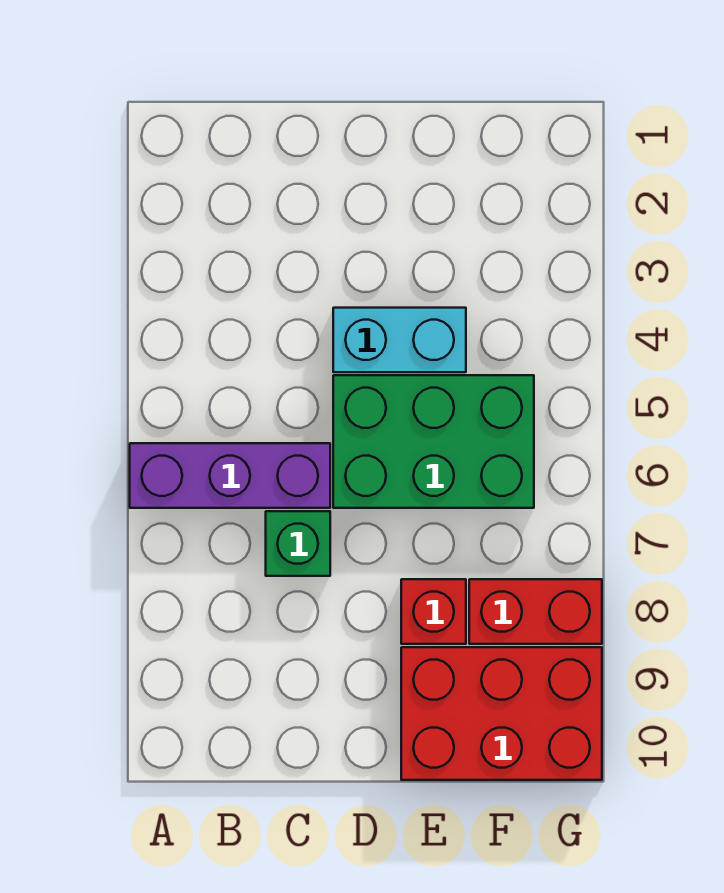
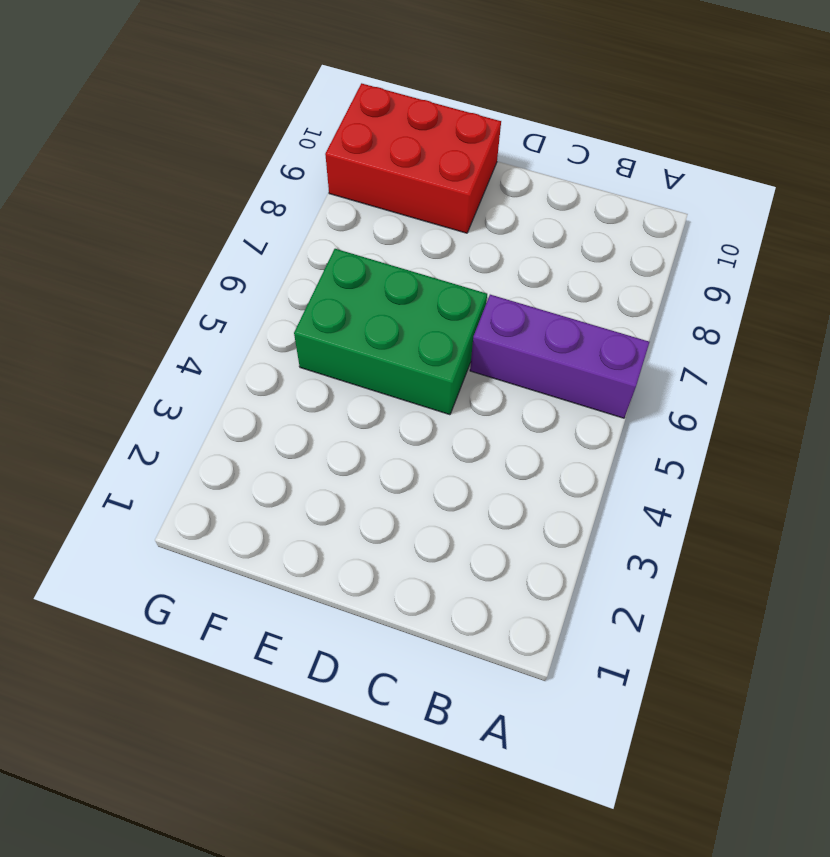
none -> green brick C7 level 1
none -> cyan brick D4:E4 level 1

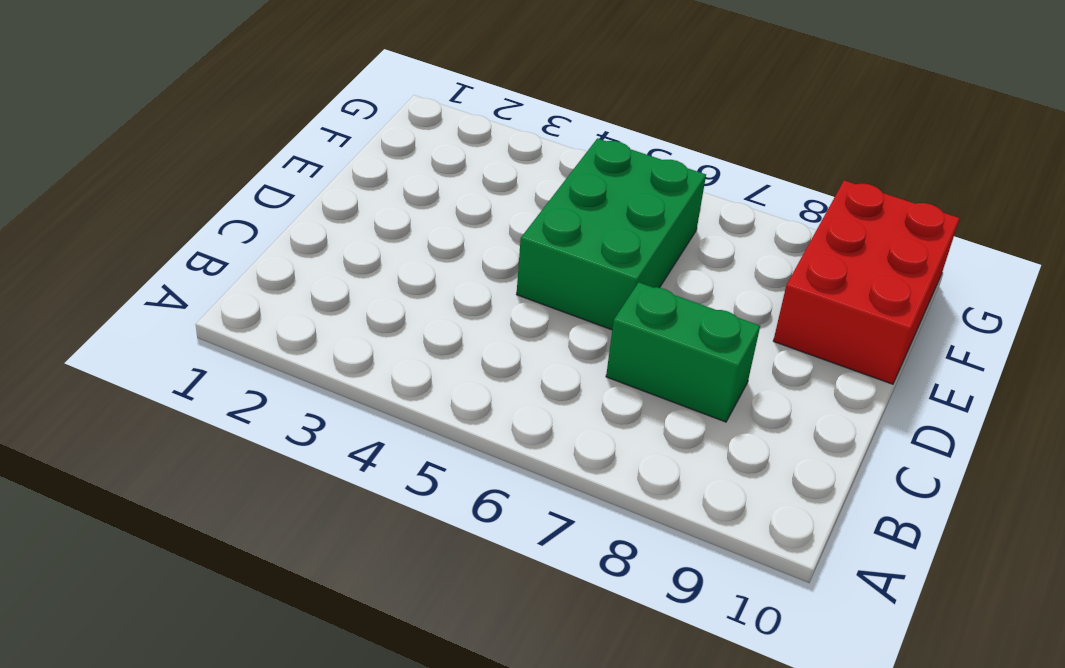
green brick C7:C8 level 1 -> green brick C7 level 1
none -> purple brick A6:C6 level 1
none -> cyan brick D4:E4 level 1

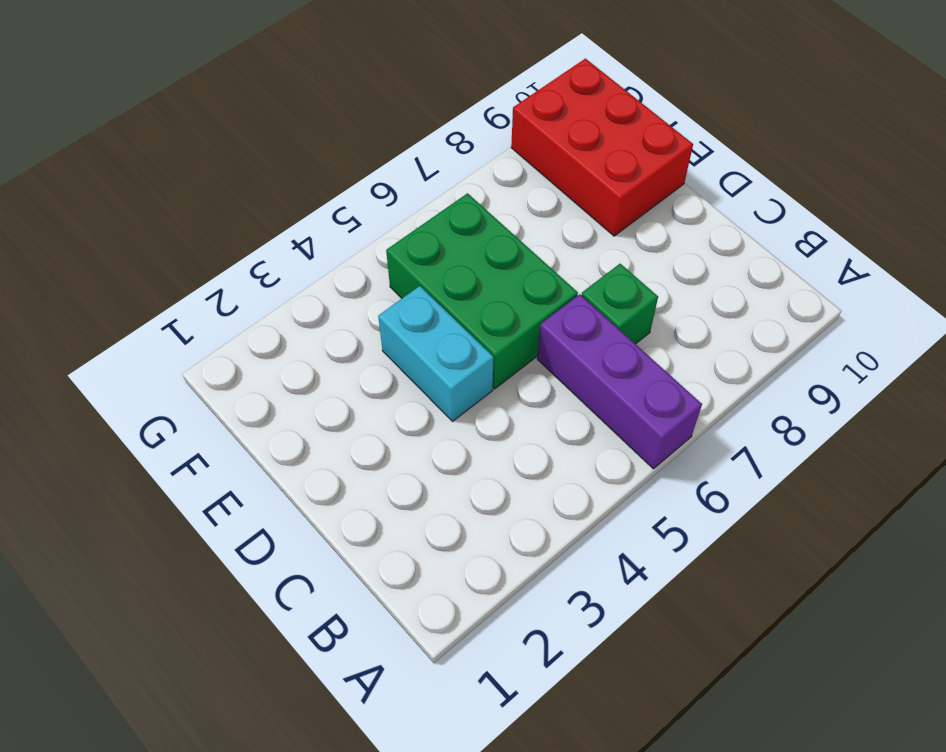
none -> red brick E8 level 1
none -> red brick F8:G8 level 1

